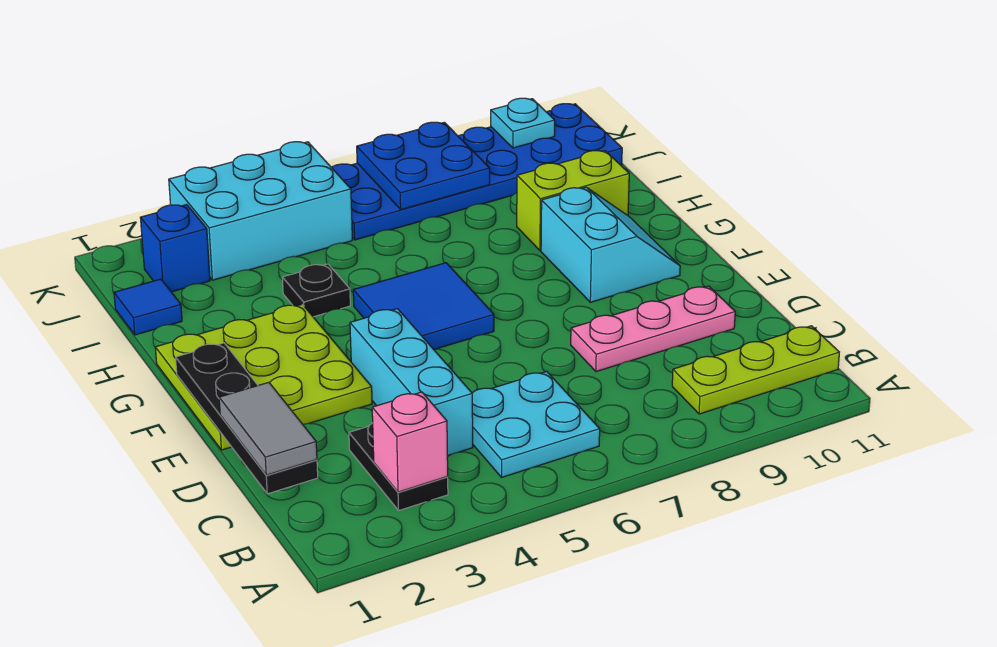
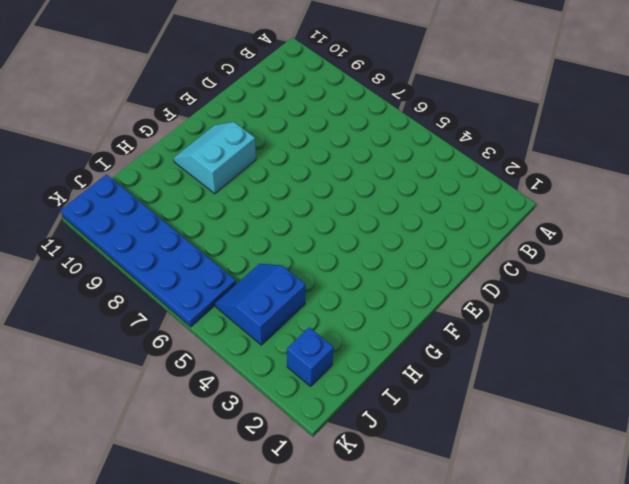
blue slope I4:J5 level 1 top 4 -> cyan brick J3:K5 level 1
none -> black plate B3:C3 level 1
none -> cyan plate B5:C6 level 1
none -> lime plate B9:B11 level 1

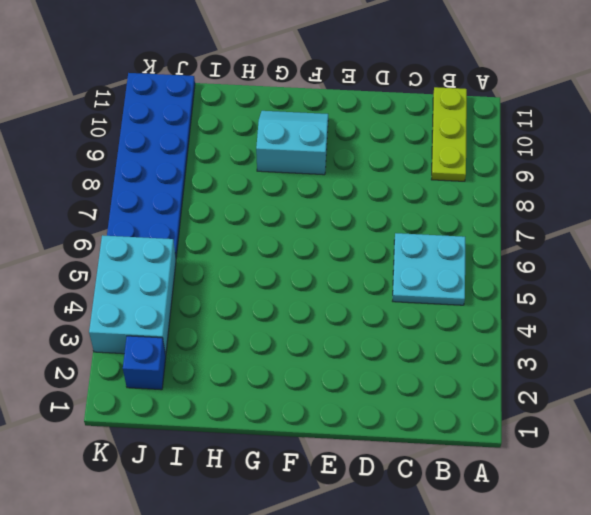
none -> black plate B3:C3 level 1
none -> cyan brick C4:E4 level 1
none -> pink plate D8:D10 level 1

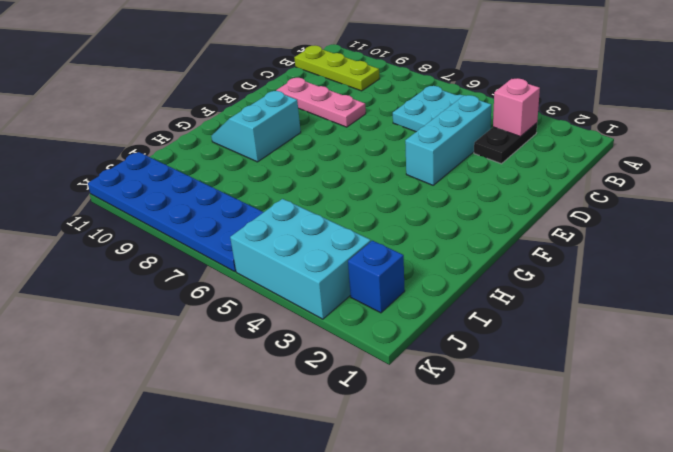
none -> lime plate E1:G3 level 1
none -> blue tile F5:G6 level 1
none -> black plate H4 level 1

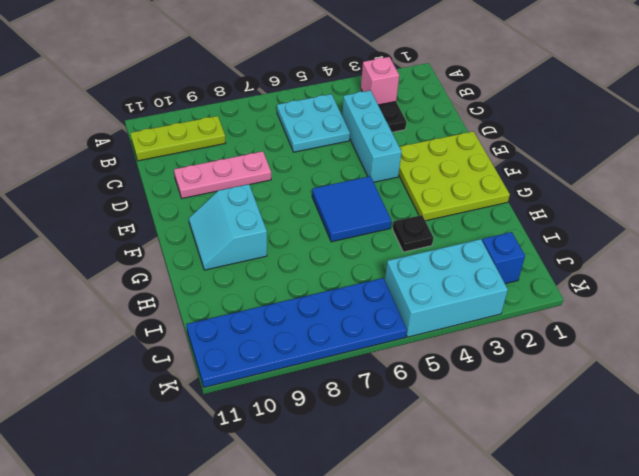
none -> lime brick H9:H10 level 1
none -> blue tile I1 level 1
none -> black plate C1:F1 level 2

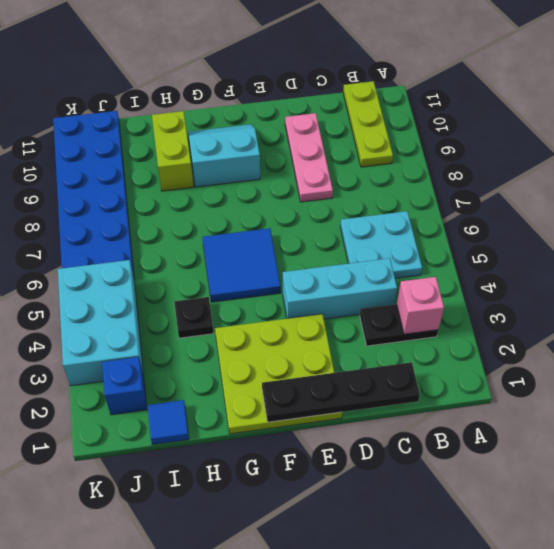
none -> blue plate J7:K8 level 2
none -> cyan plate K10 level 2
none -> grey tile C1:D1 level 3

